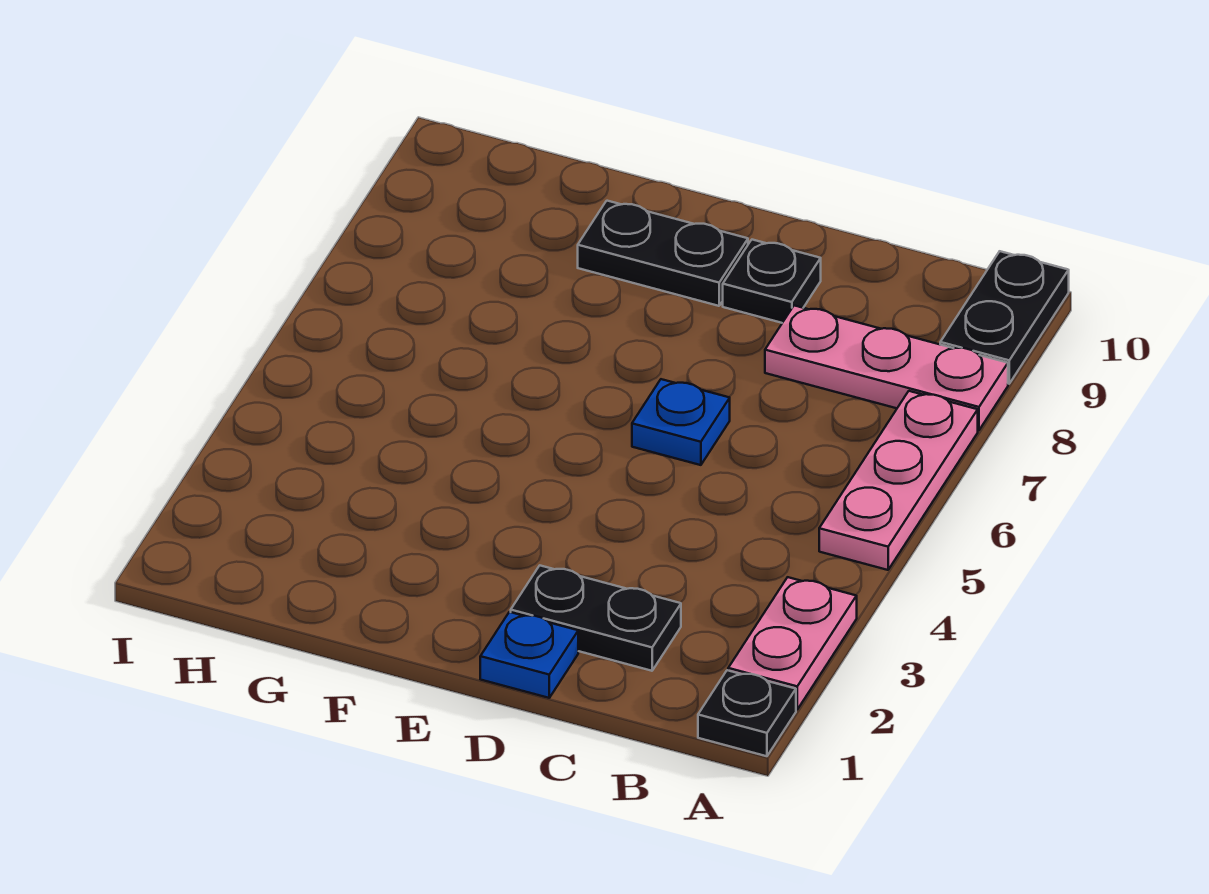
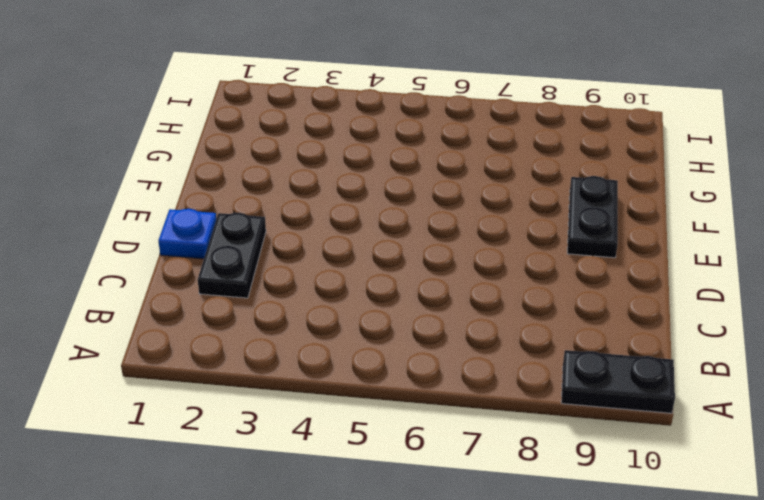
none -> black plate A1 level 1
none -> pink plate A2:A3 level 1

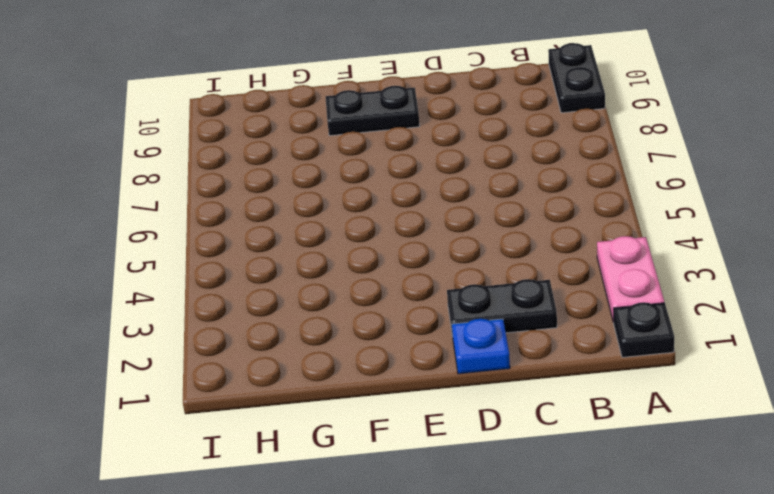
none -> pink plate A5:A7 level 1
none -> pink plate A8:C8 level 1

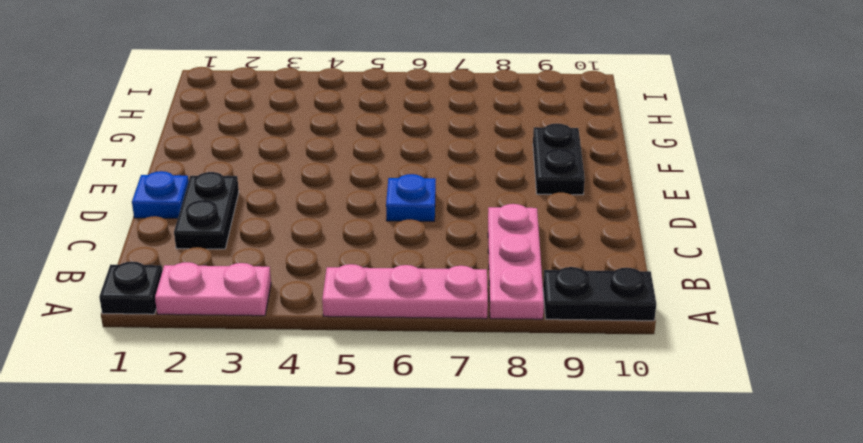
none -> black plate D9 level 1

